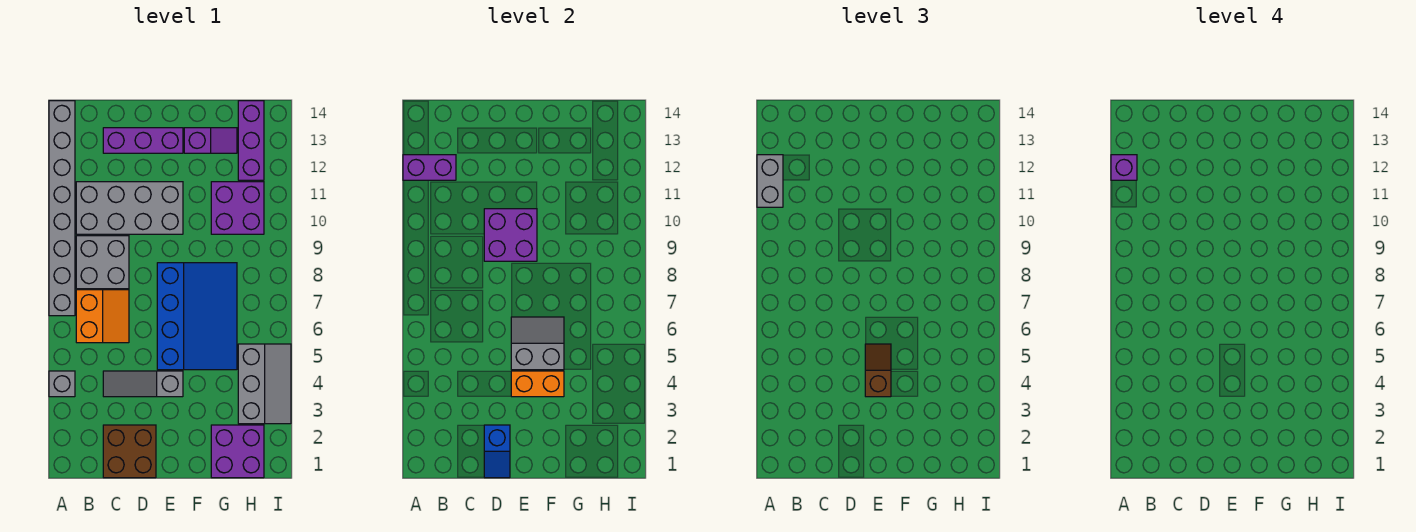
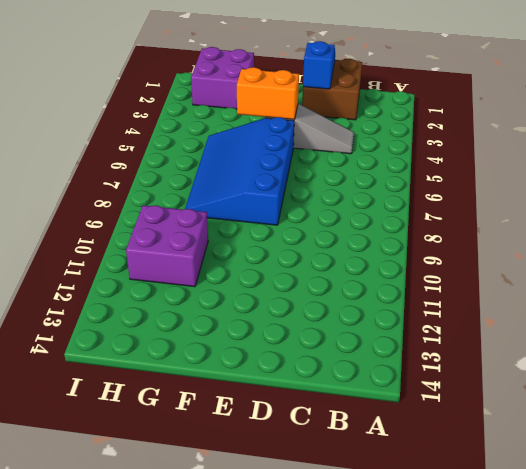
none -> grey brick A4 level 1
none -> grey brick A7:A14 level 1
none -> orange slope B6:C7 level 1 top B

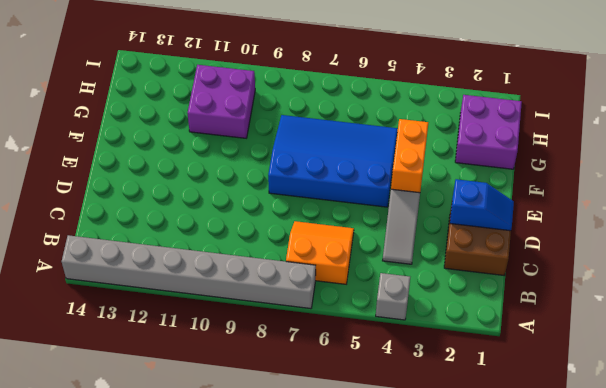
none -> grey brick B8:C9 level 1
none -> grey brick B10:E11 level 1
none -> purple brick C13:E13 level 1

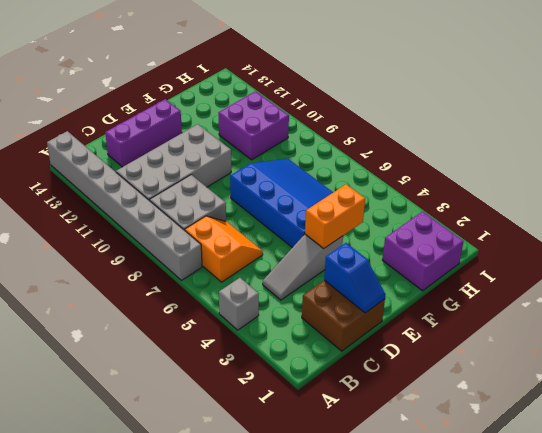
none -> purple slope F13:G13 level 1 top F
none -> grey slope H3:I5 level 1 top H
none -> purple brick H12:H14 level 1

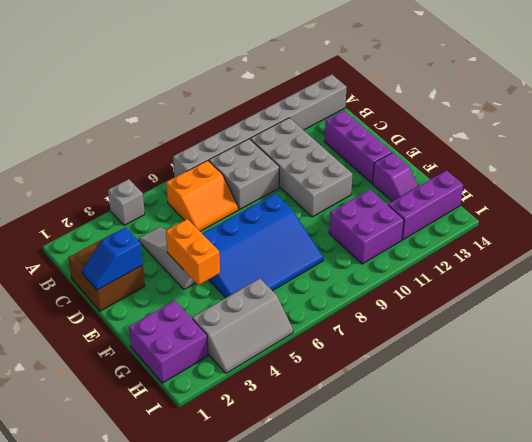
none -> purple brick A12:B12 level 2
none -> purple brick D9:E10 level 2
none -> grey slope E5:F6 level 2 top 5

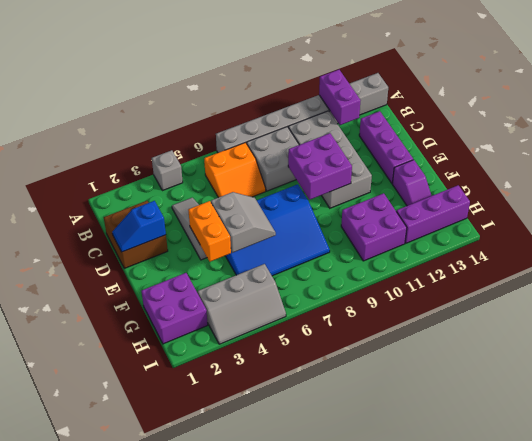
none -> grey brick A11:A12 level 3
none -> brown slope E4:E5 level 3 top 4
none -> purple brick A12 level 4

